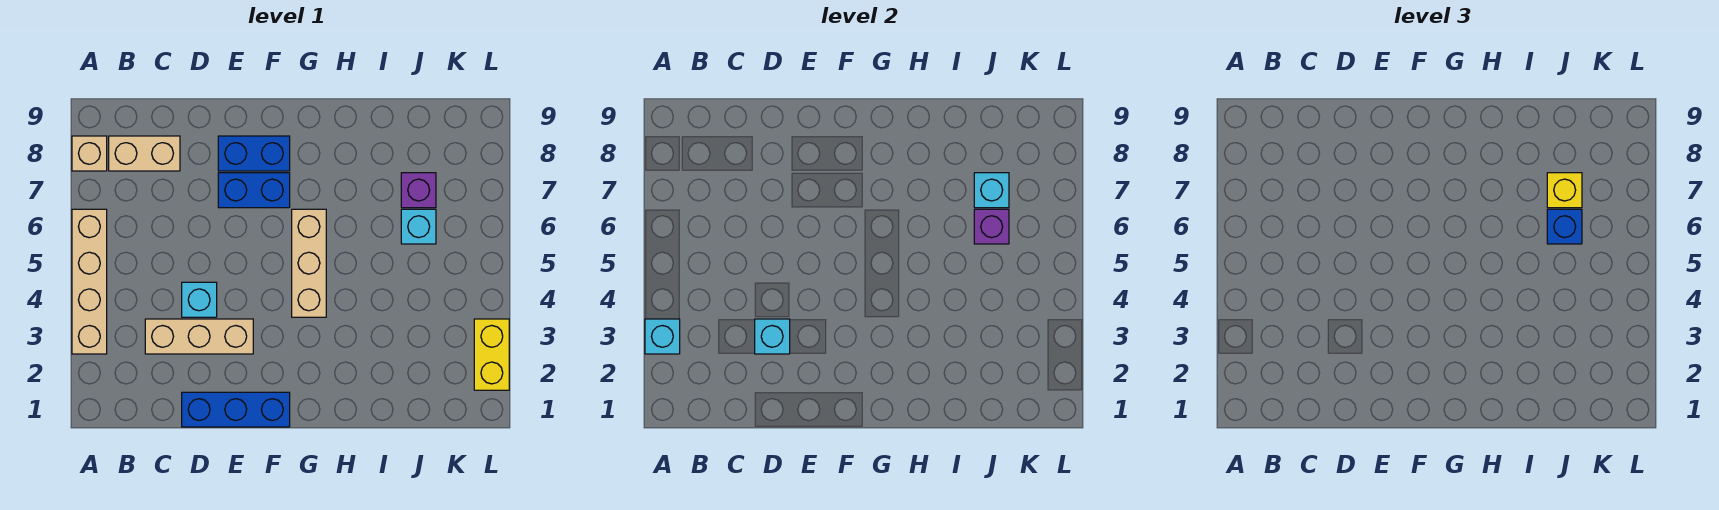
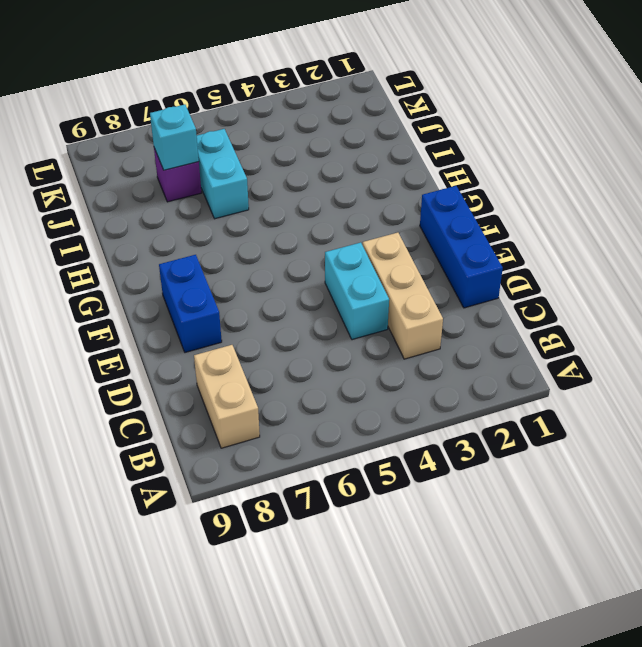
cyan brick D4:E4 level 1 -> cyan brick D4 level 1
cyan brick I6:J6 level 1 -> cyan brick J6 level 1
none -> tan brick A3:A6 level 1
none -> tan brick A8 level 1
none -> blue brick E7:F7 level 1

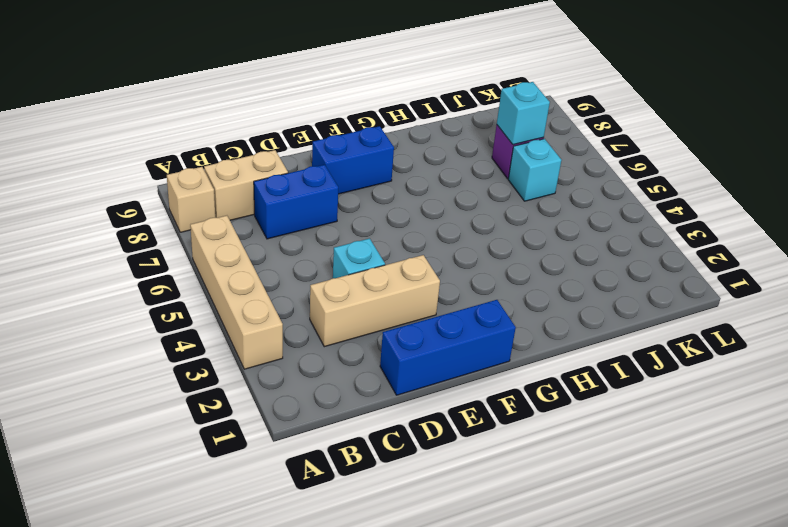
blue brick C7:D7 level 1 -> blue brick E7:F7 level 1
none -> tan brick G4:G6 level 1
none -> yellow brick L2:L3 level 1
none -> cyan brick A3 level 2

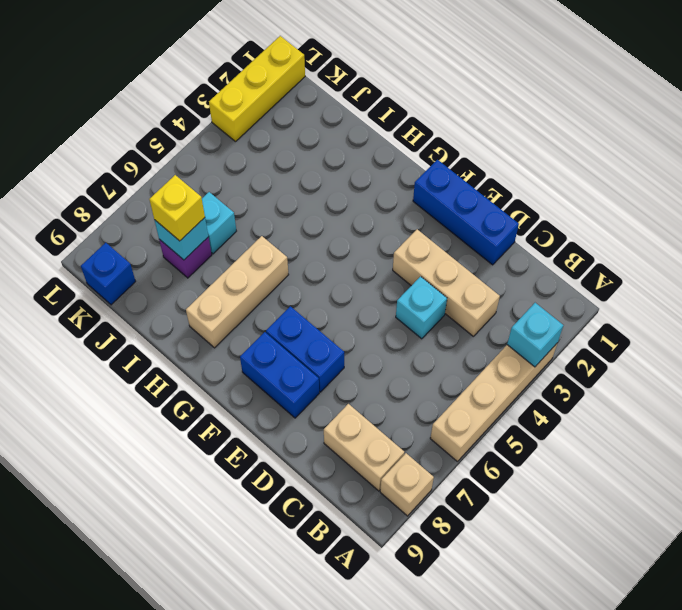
tan brick H6:H8 level 1 -> tan brick G4:G6 level 1
blue brick K9 level 1 -> blue brick J6 level 3
yellow brick L1:L3 level 1 -> yellow brick L2:L3 level 1
none -> cyan brick D3 level 2
none -> purple brick J6 level 2

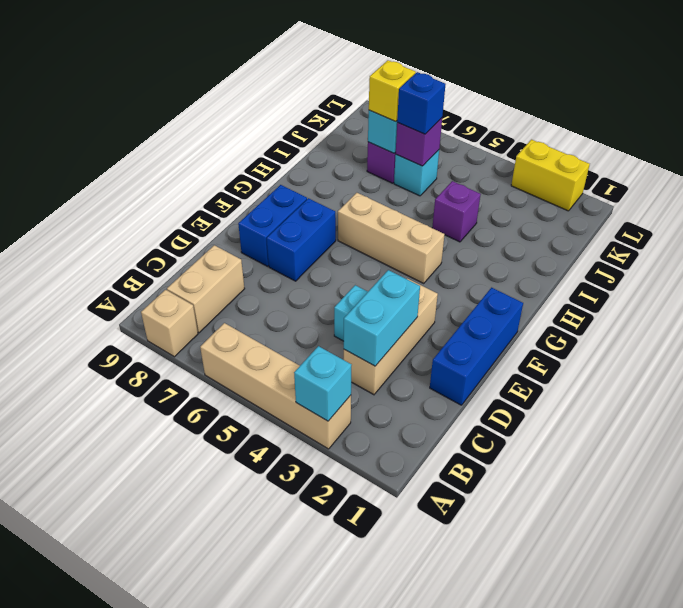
cyan brick C3:D3 level 2 -> cyan brick D3 level 2
purple brick I4 level 1 -> none

